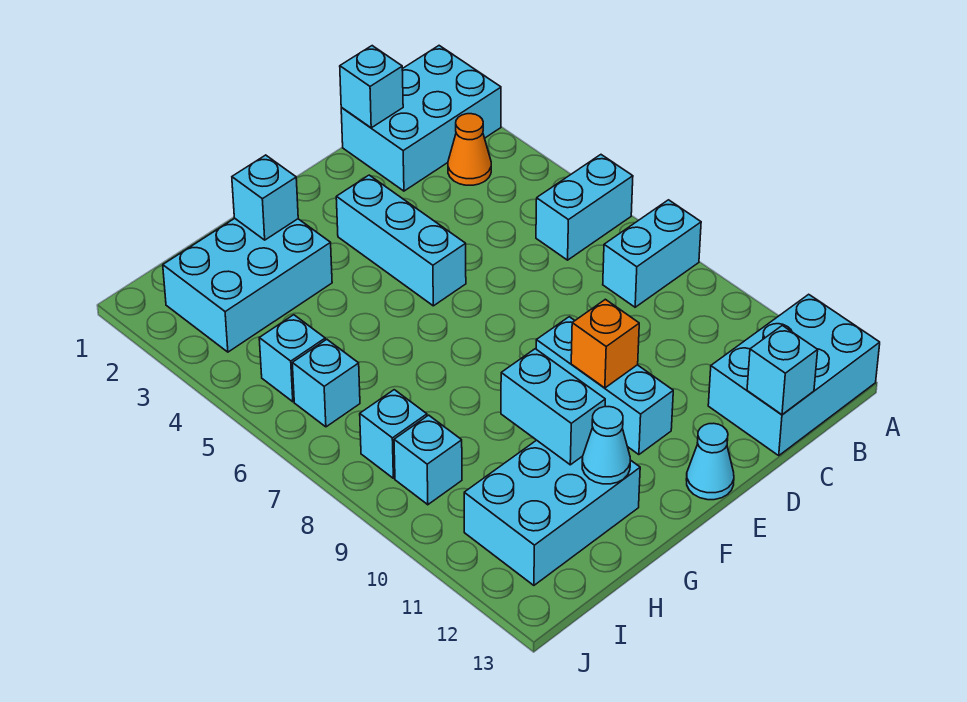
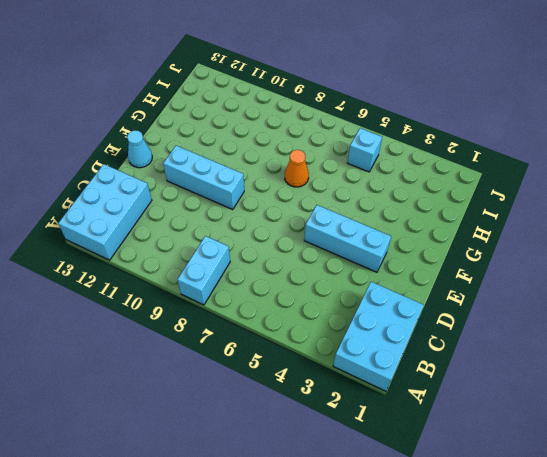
orange cone G7 level 1 -> orange cone B3 level 1
none -> cyan brick A6:B6 level 1
none -> cyan brick G2:I3 level 1
none -> cyan brick G11:I12 level 1

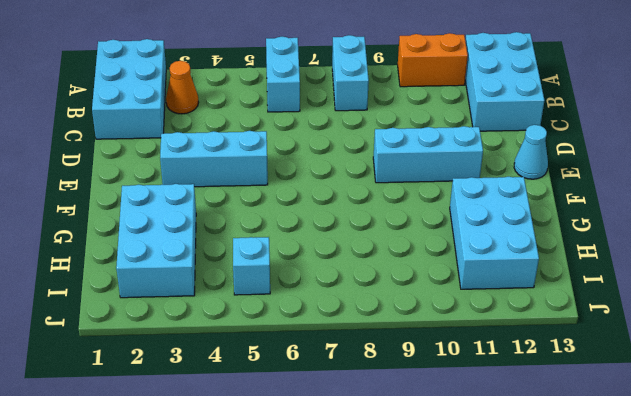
orange brick A10:A11 level 1 -> none
none -> cyan brick I6 level 1
none -> cyan brick I8 level 1
none -> cyan brick I9 level 1

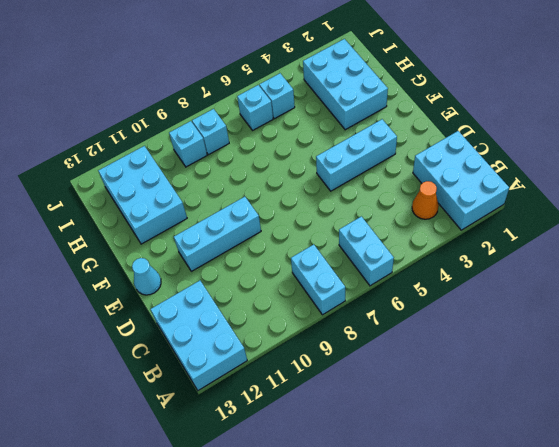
none -> cyan brick C1 level 2
none -> cyan brick C13 level 2
none -> orange brick E10 level 2

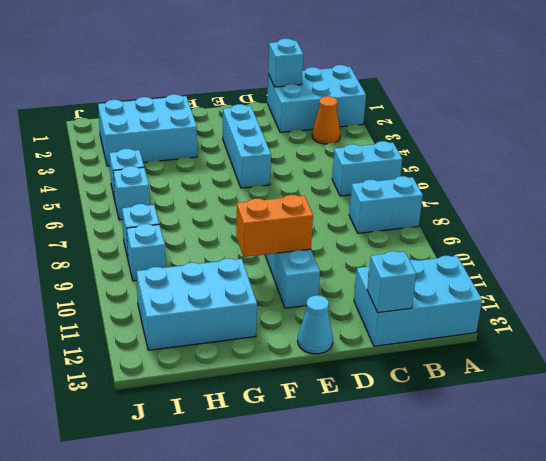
orange brick E10:F10 level 2 -> orange brick E10 level 2
none -> cyan brick G2 level 2
none -> cyan brick G10:G11 level 2
none -> cyan cone G12 level 2

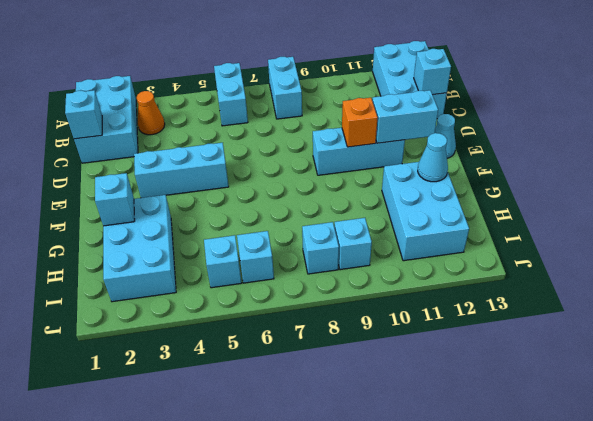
cyan brick E11:E12 level 2 -> cyan brick G10:G11 level 2

